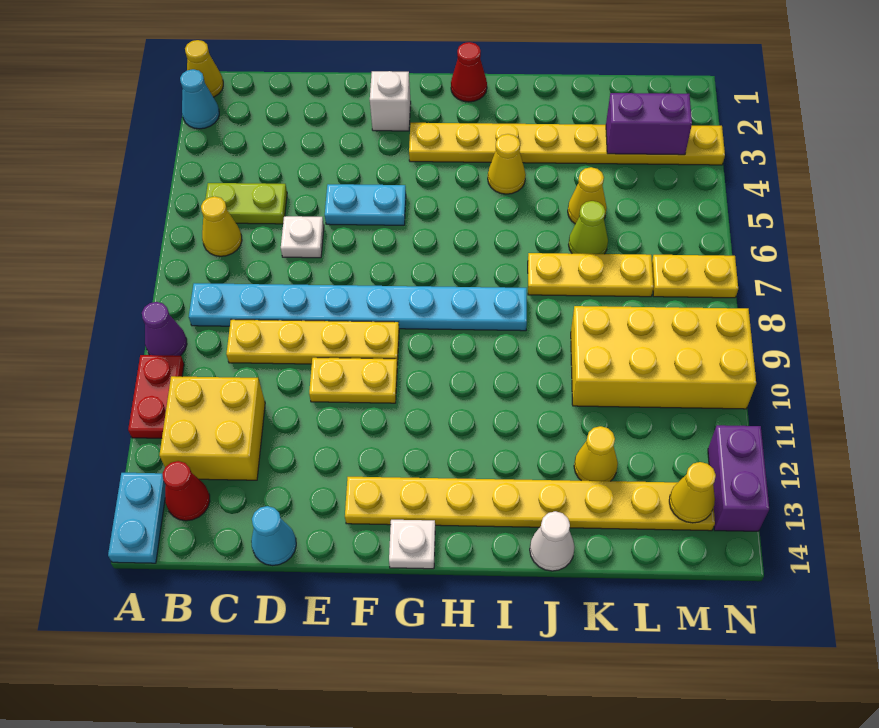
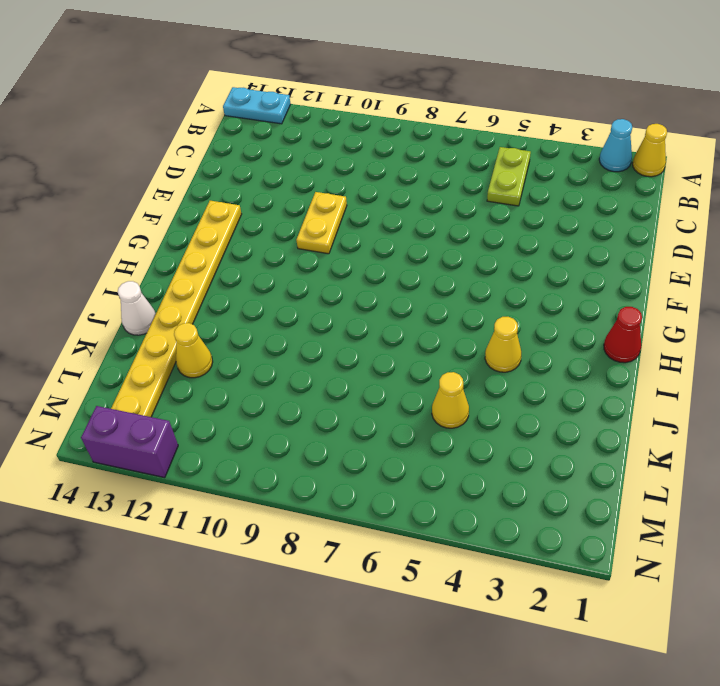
none -> purple cone A9 level 1
none -> red plate A10:A11 level 1
none -> yellow cone B6 level 1
none -> cyan plate B8:I8 level 1

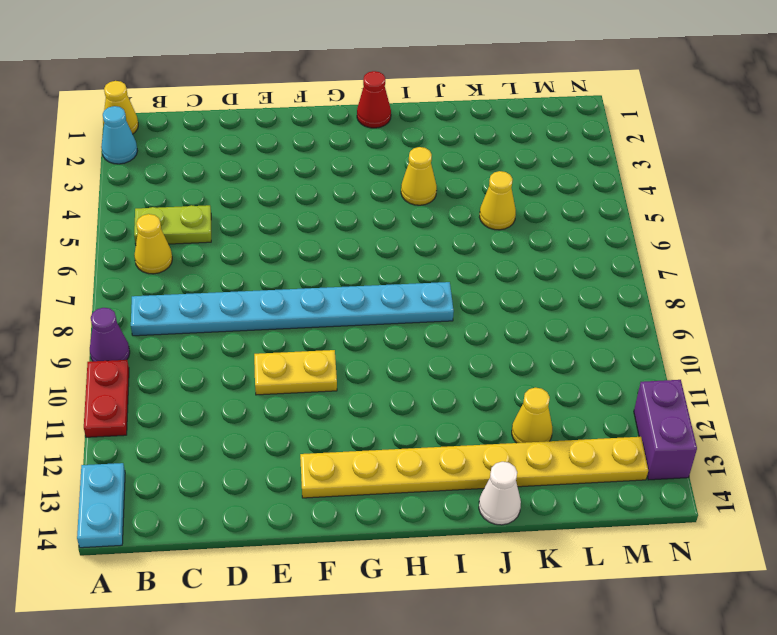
none -> yellow brick B11:C12 level 1
none -> red cone B13 level 1
none -> yellow plate C9:F9 level 1
none -> white plate D6 level 1

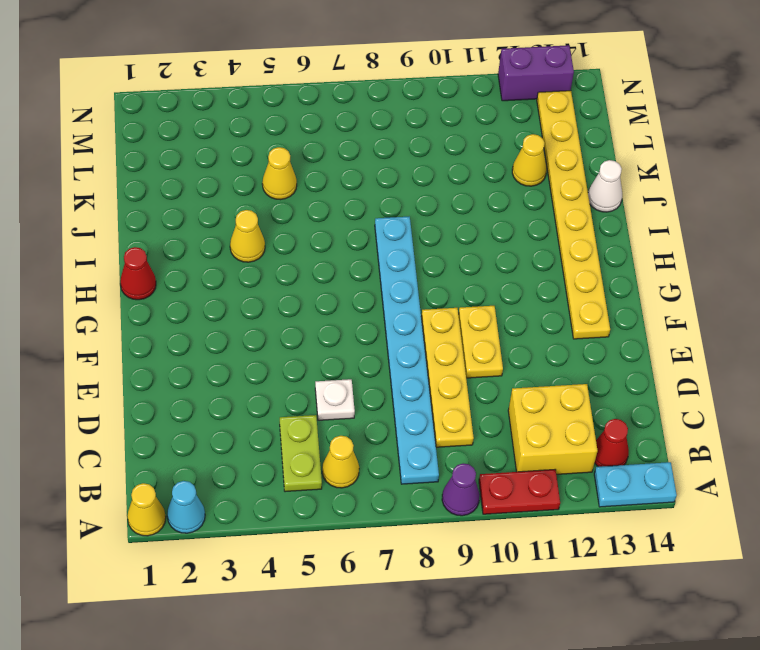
none -> cyan cone D14 level 1
none -> cyan plate E5:F5 level 1
none -> white brick F2 level 1
none -> yellow plate G3:N3 level 1

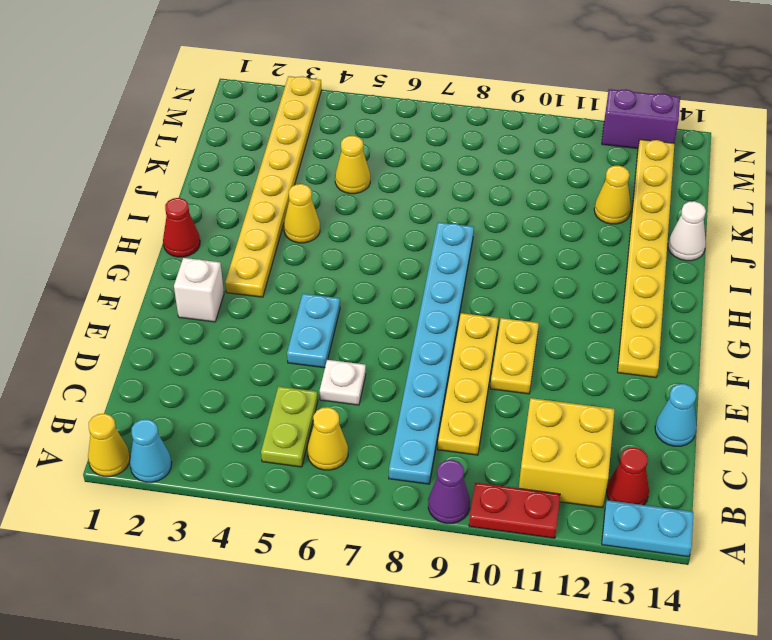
none -> white plate G14 level 1
none -> yellow plate J7:L7 level 1
none -> lime cone K6 level 1
none -> yellow brick K9:N10 level 1

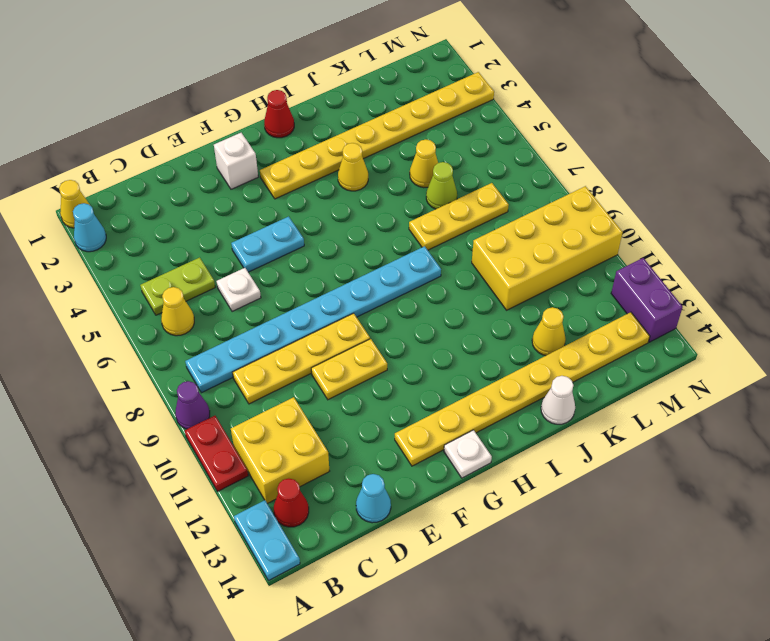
none -> yellow plate M7:N7 level 1
none -> purple brick L3:M3 level 2
none -> yellow cone M13 level 2

